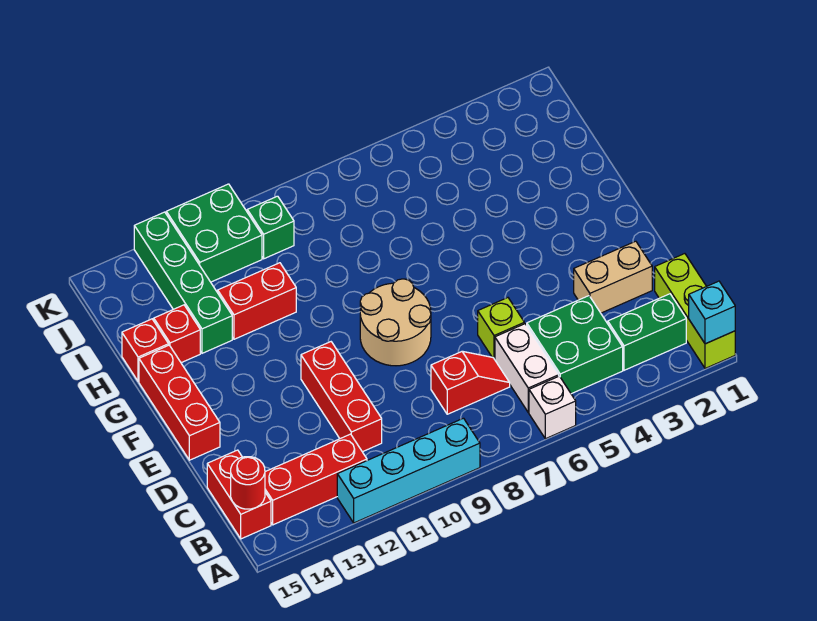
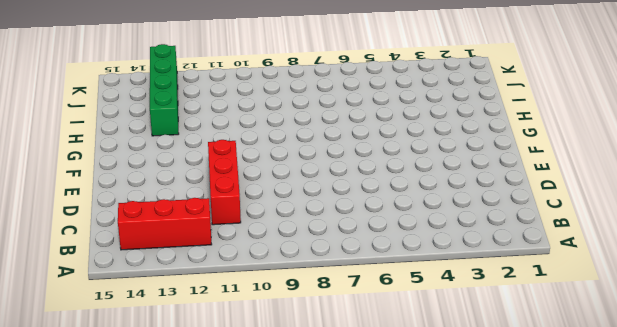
none -> lime brick A1:C1 level 1
none -> white brick A6 level 1
none -> cyan brick A9:A12 level 1

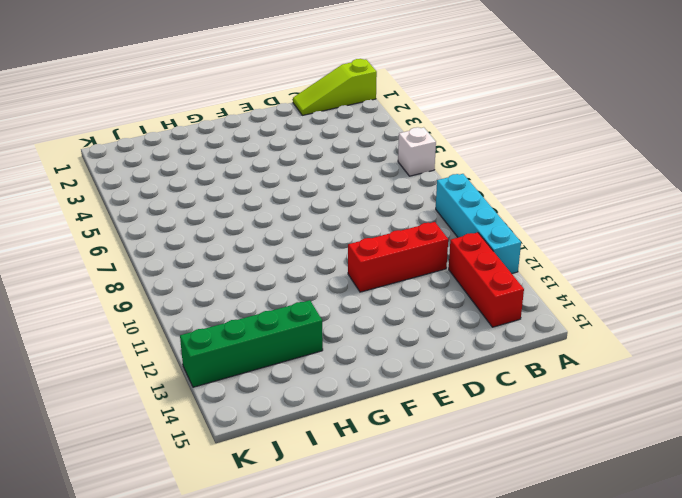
lime slope A1:C1 level 1 top A -> lime brick A1:C1 level 1
none -> green brick B2:B3 level 1
none -> green brick B4:C5 level 1
none -> white brick B6:C6 level 1

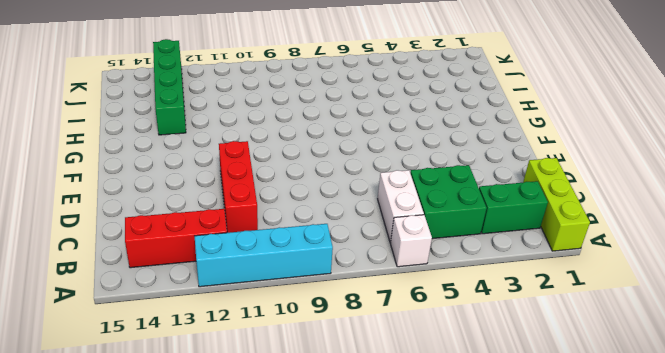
none -> red brick B15:C15 level 1
none -> red slope C7:C8 level 1 top 8
none -> tan brick D2:D3 level 1

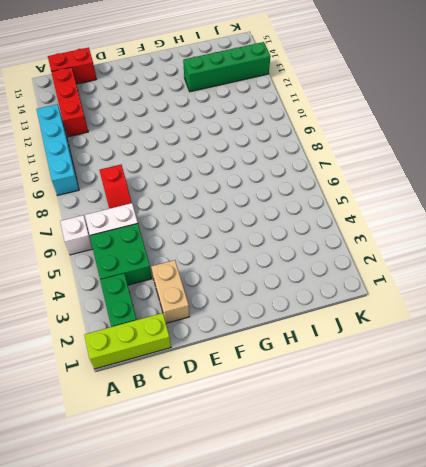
none -> red brick C11:E11 level 1
none -> lime brick D6 level 1
none -> tan round brick E8:F9 level 1

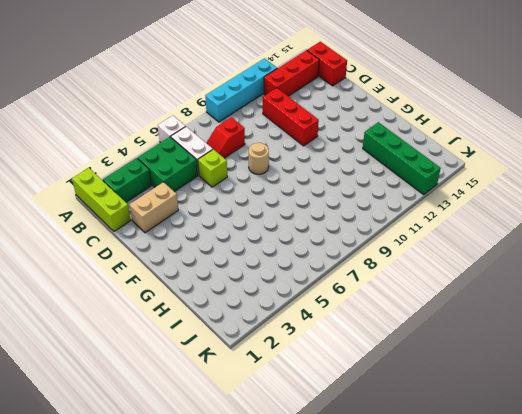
tan round brick E8 level 1 -> tan round brick E8:F9 level 1
none -> red brick E15:G15 level 1
none -> red brick H11:H12 level 1
none -> red brick H14 level 1

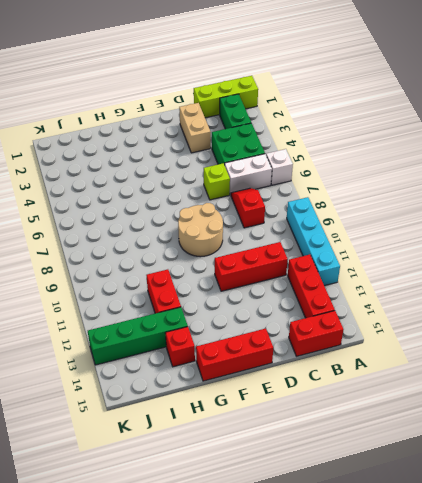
none -> red brick H15 level 1
none -> green brick J10 level 1
none -> green brick J11:K12 level 1

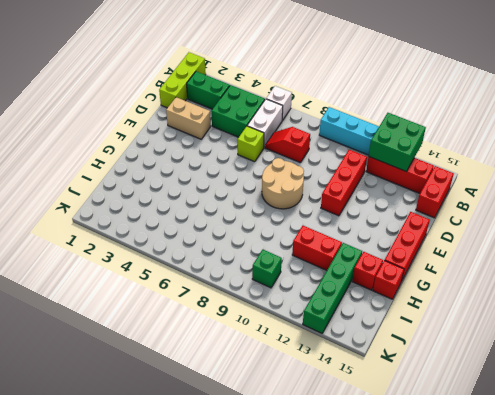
green brick A12:B13 level 2 -> green brick J11:K12 level 1
none -> cyan brick A1 level 2
none -> red round brick B15 level 2

